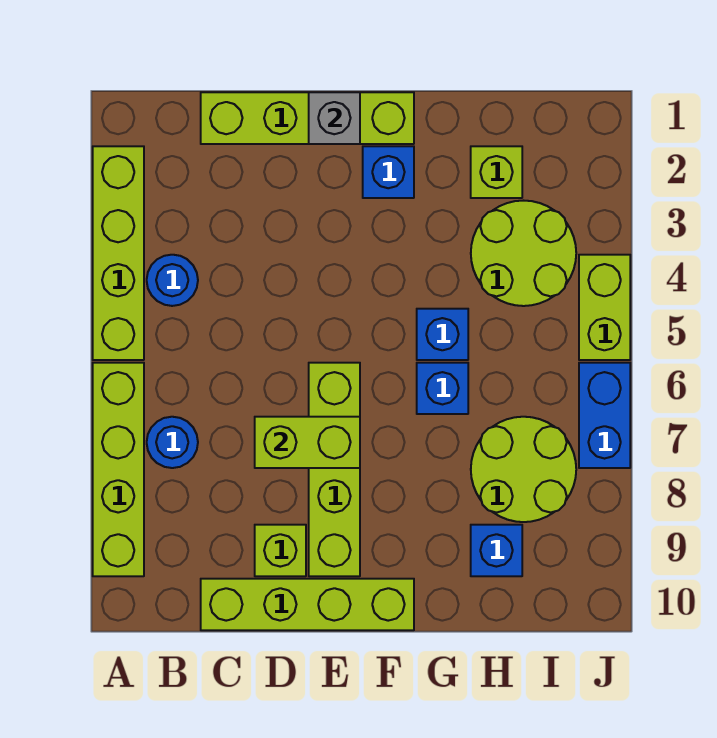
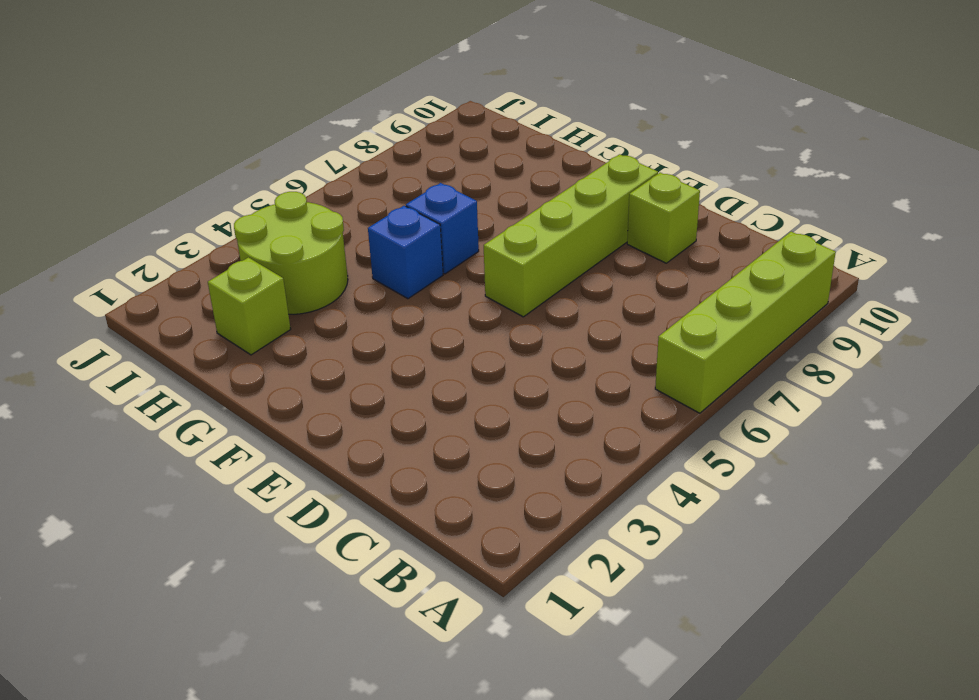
none -> lime brick A2:A5 level 1
none -> blue round brick B4 level 1
none -> blue round brick B7 level 1

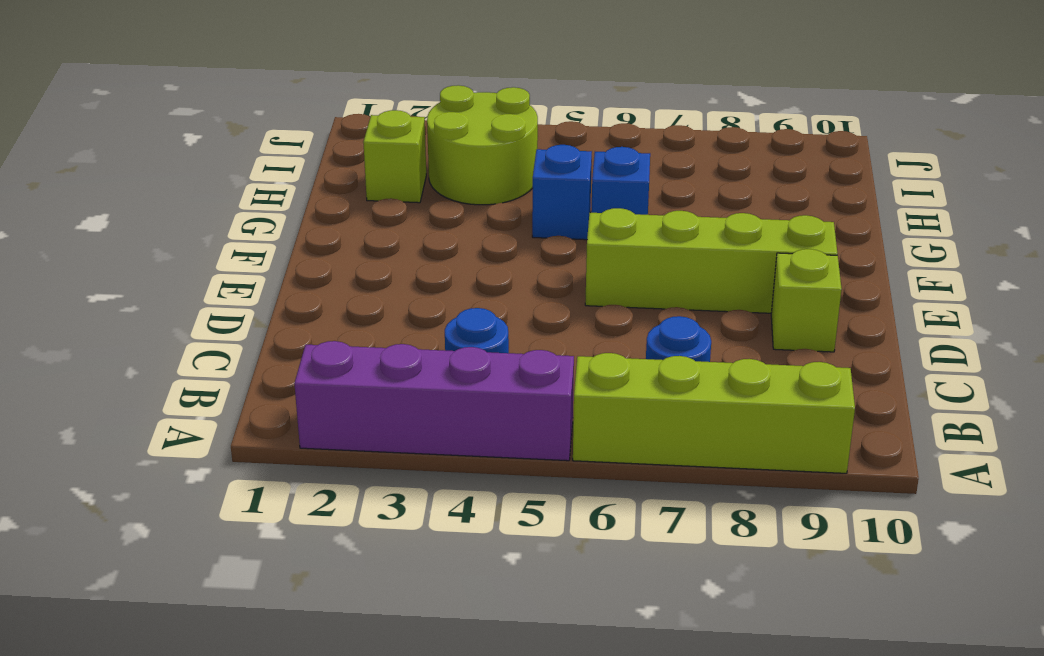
purple brick A2:A5 level 1 -> lime brick A2:A5 level 1
none -> lime brick C1:F1 level 1
none -> lime brick C10:F10 level 1
none -> blue brick F2 level 1

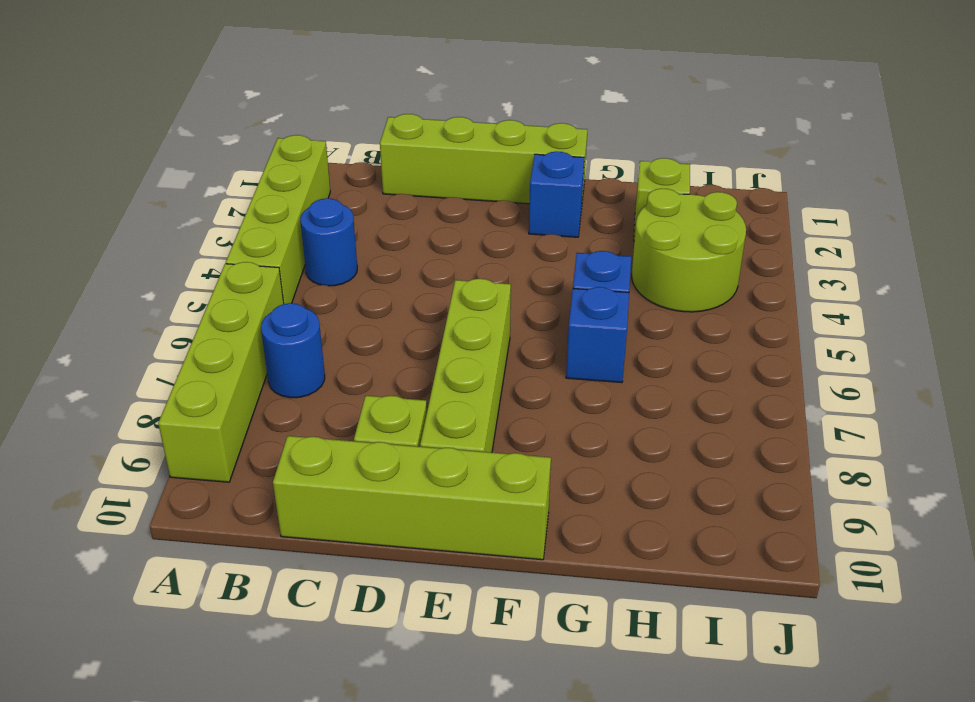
none -> lime round brick H7:I8 level 1
none -> blue brick H9 level 1
none -> lime brick J4:J5 level 1

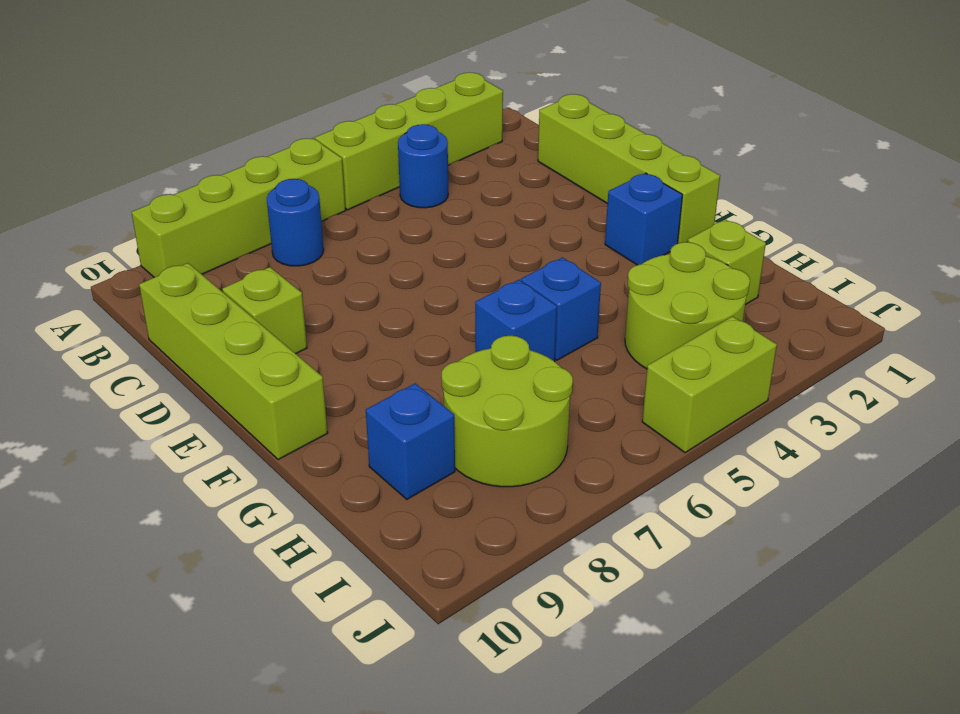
none -> lime brick E6:E9 level 1
none -> blue brick J6:J7 level 1
none -> lime brick D7:E7 level 2

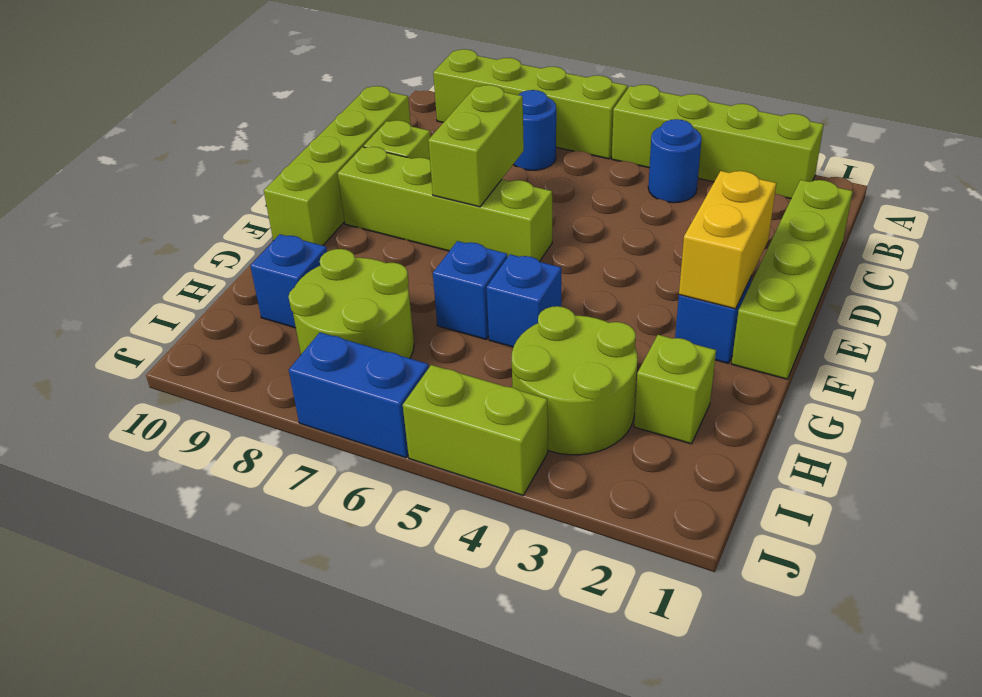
yellow brick E2:F2 level 2 -> none
none -> grey brick E1 level 2

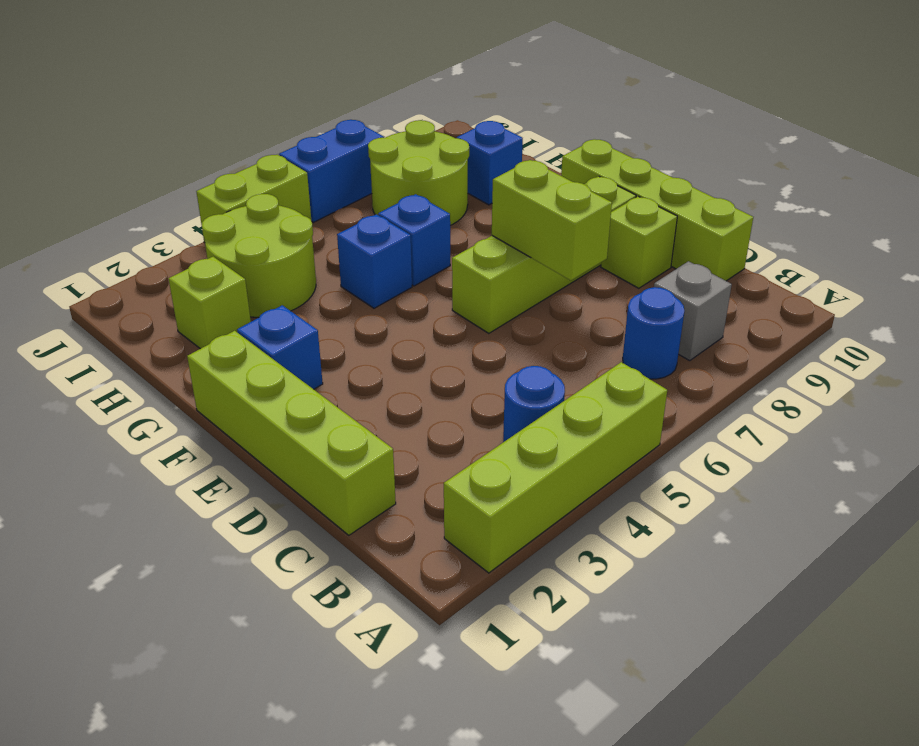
grey brick B8 level 1 -> grey brick E1 level 2
none -> lime brick A6:A9 level 1

